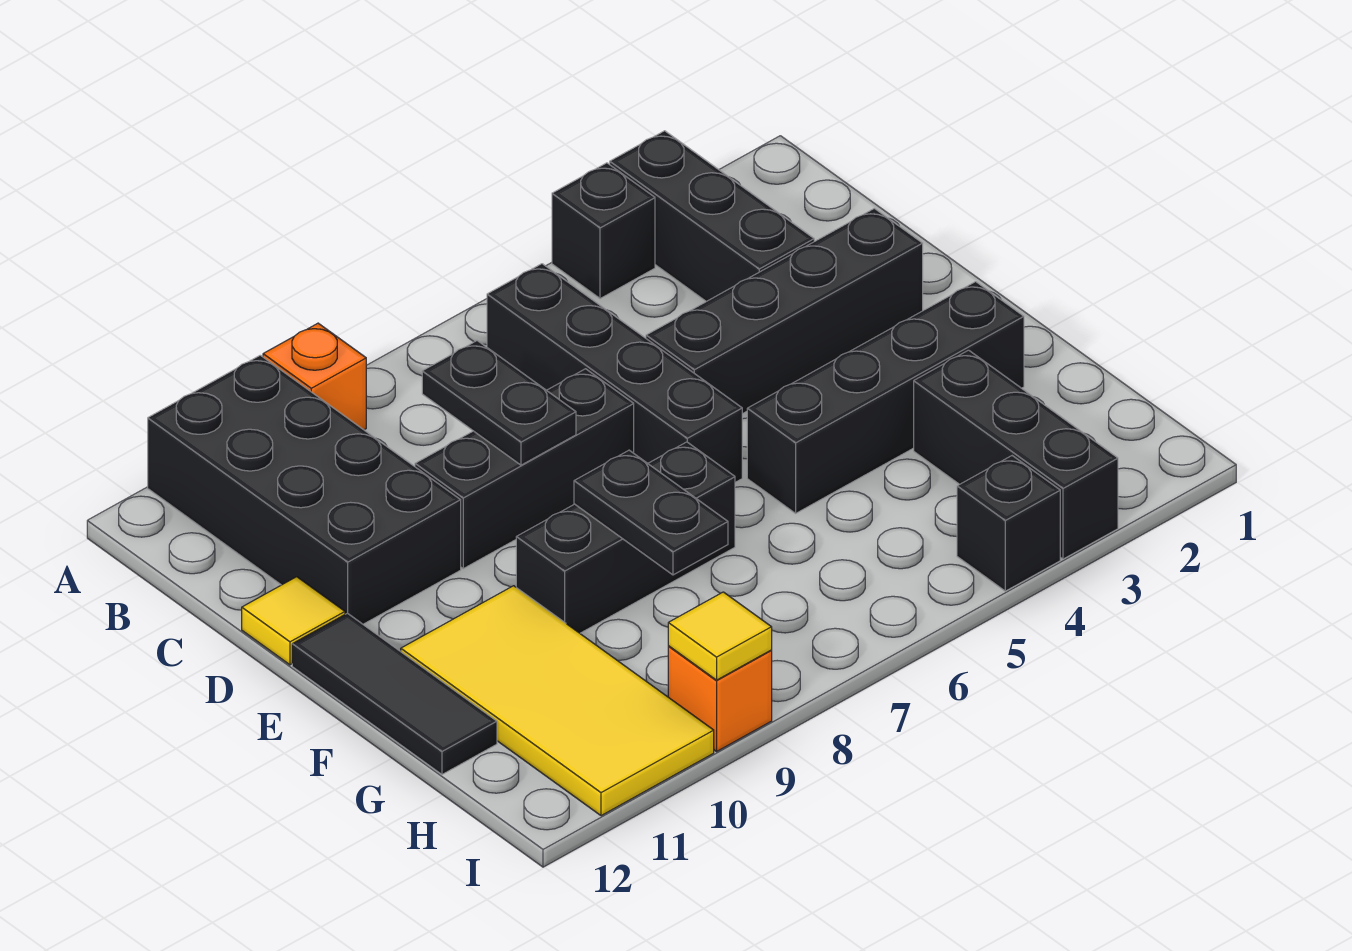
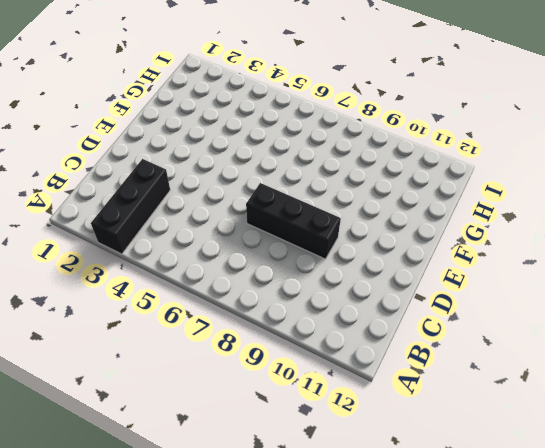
none -> black brick A4 level 1
none -> orange brick A9 level 1
none -> black brick A10:D11 level 1

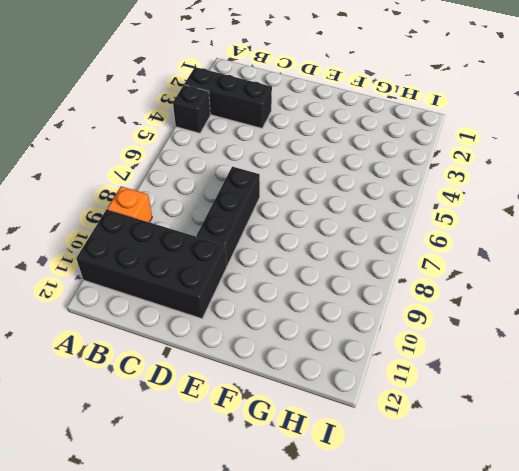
none -> black brick B6:E6 level 1
none -> black brick D2:D5 level 1
none -> yellow tile D12 level 1

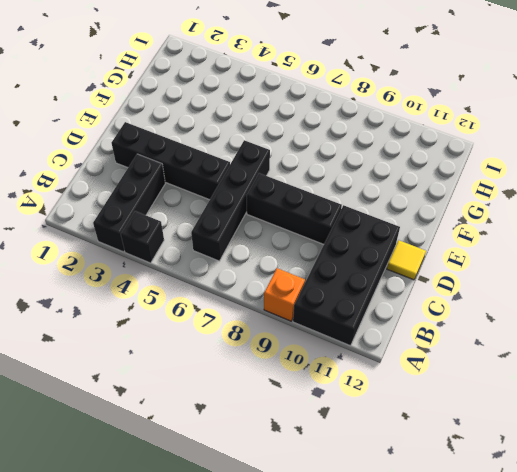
none -> black tile E12:G12 level 1
none -> black brick F2:F5 level 1
none -> black brick F7:F9 level 1

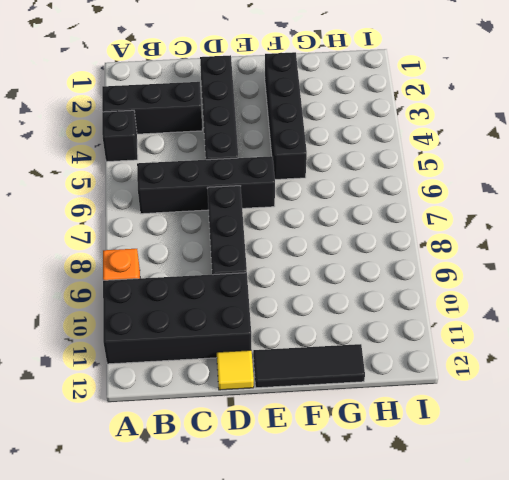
none -> black brick F7:F9 level 1
none -> yellow tile F10:I11 level 1
none -> black brick G3:I3 level 1

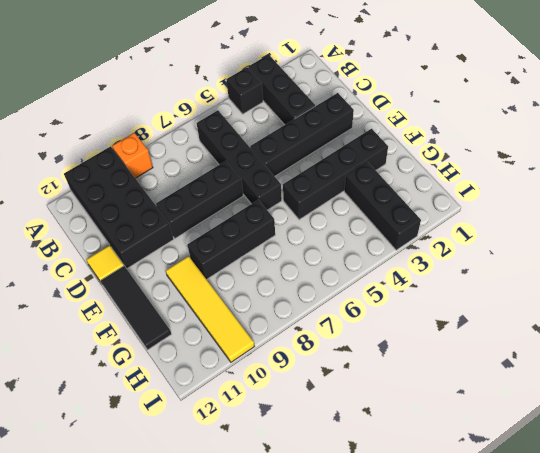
yellow tile F10:I10 level 1 -> yellow tile F10:I11 level 1
none -> black brick I4 level 1
none -> orange brick I9 level 1
none -> black plate C8:D8 level 2

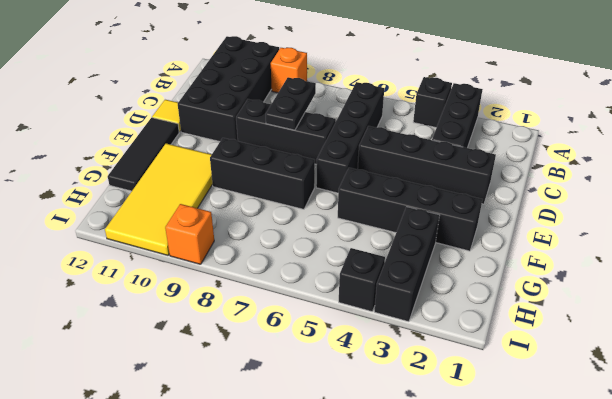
none -> black plate F8:G8 level 2
none -> yellow tile I9 level 2

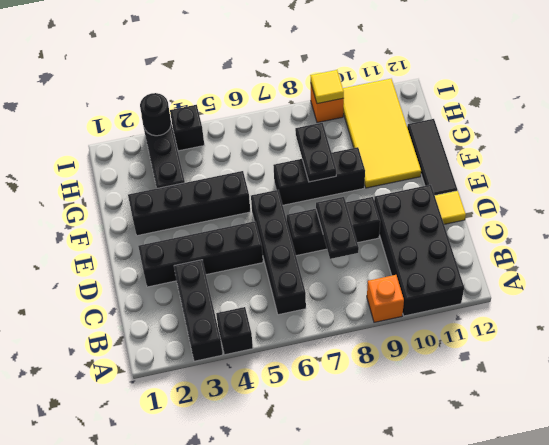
black round brick I3 level 2 -> none

